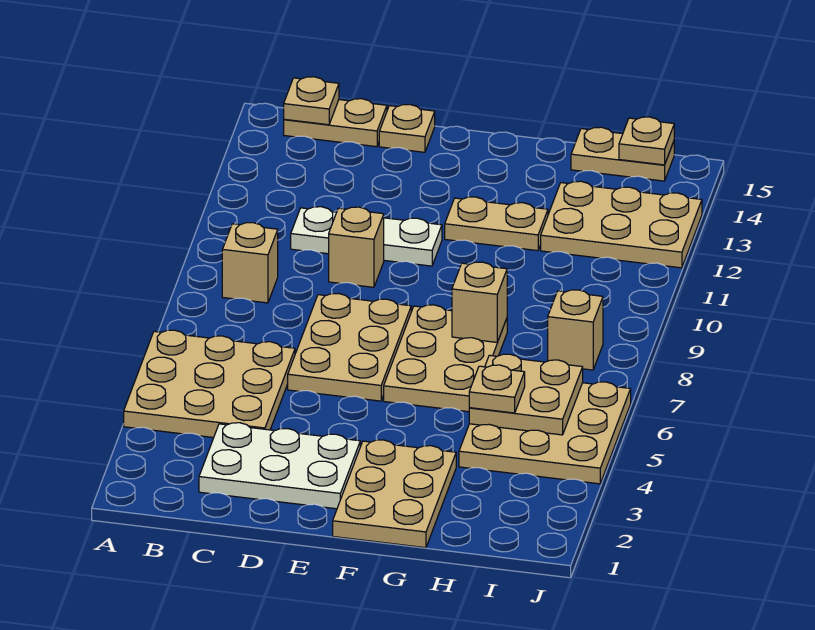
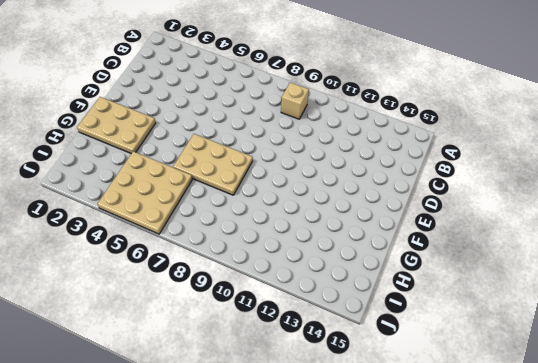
none -> tan plate A4:C6 level 1
none -> tan plate B15:C15 level 1
none -> white plate C2:E3 level 1

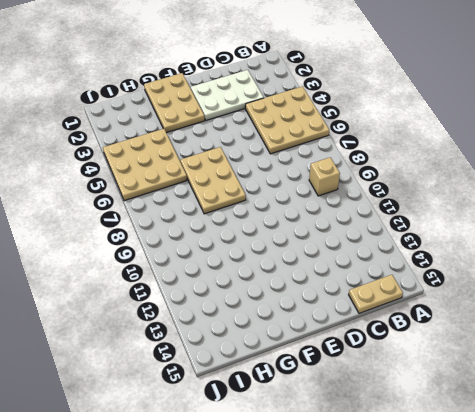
none -> white plate C11:E11 level 1
none -> tan plate D6:E8 level 1
none -> tan brick D10 level 1

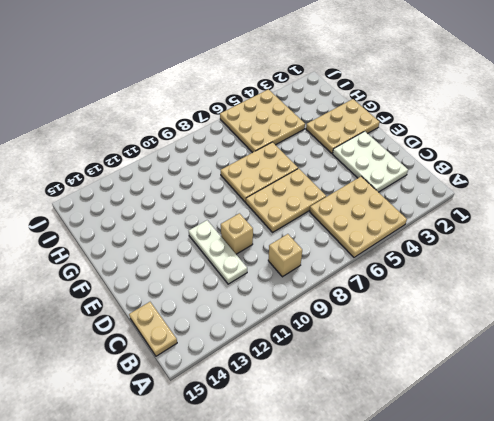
none -> tan plate D15 level 1
none -> tan plate F12:G12 level 1
none -> tan plate H12:J13 level 1

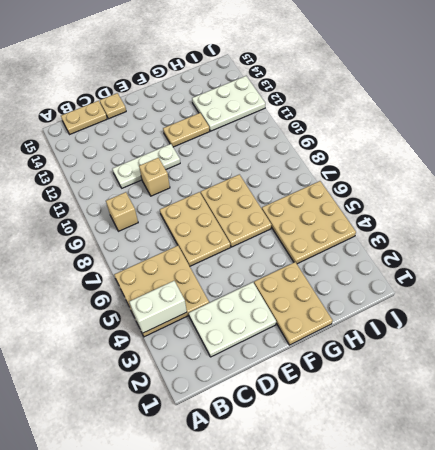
white brick A4:B4 level 2 -> none
white plate H12:J13 level 1 -> tan plate H12:J13 level 1
none -> tan plate H15:I15 level 1
none -> tan brick I8 level 1
none -> tan plate B15 level 2

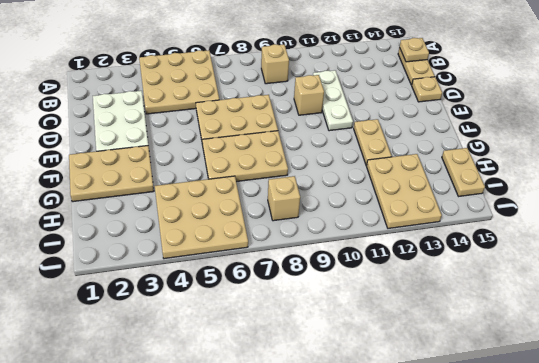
none -> tan brick G8 level 2
none -> tan plate H5:I6 level 2
none -> tan plate I15 level 2

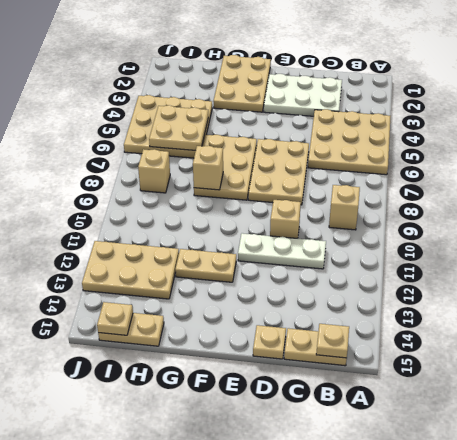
none -> tan plate H5 level 3

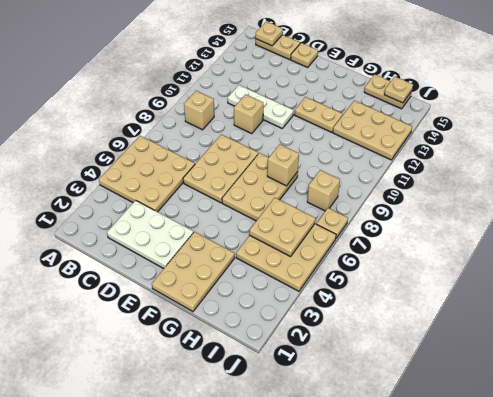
tan plate J7 level 1 -> tan plate H5 level 3

